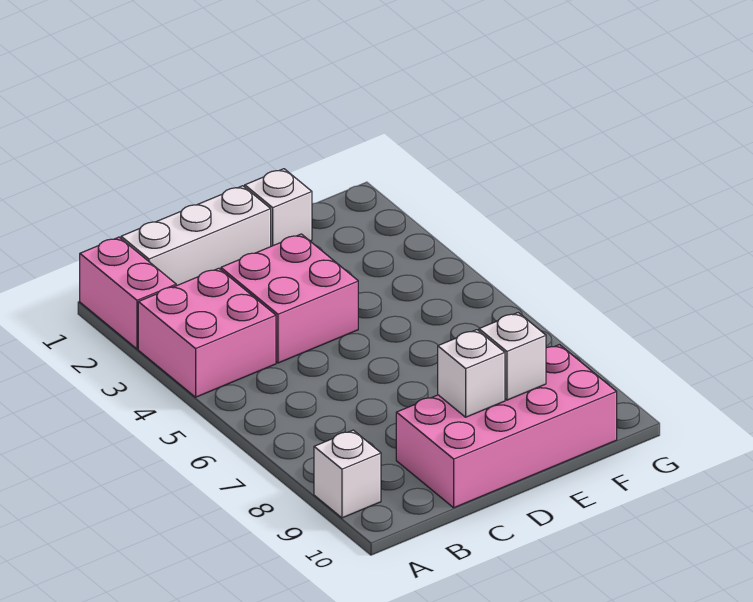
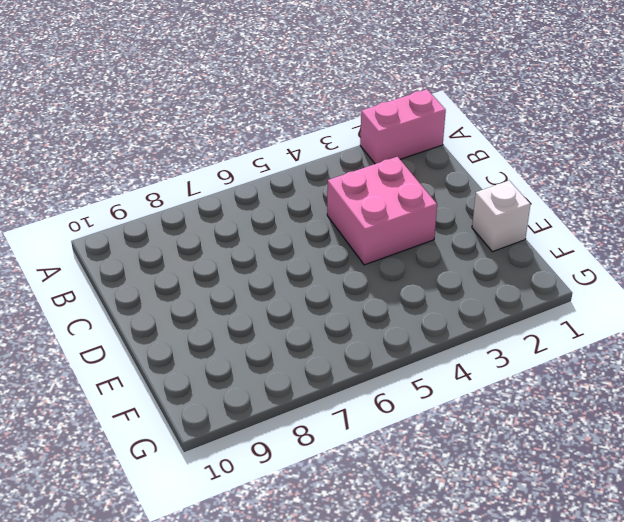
none -> pink brick A3:B4 level 1
none -> white brick A9 level 1

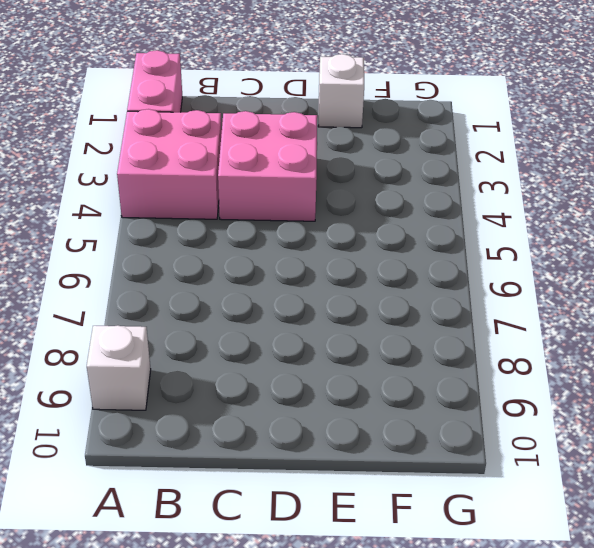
none -> white brick B1:D1 level 1
none -> pink brick C9:F10 level 1

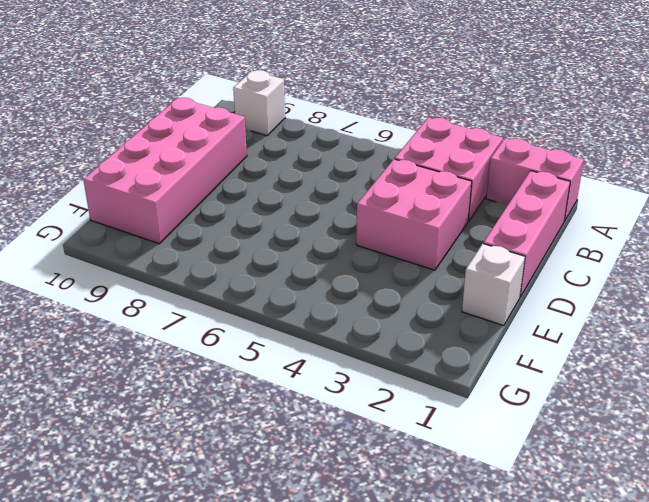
pink brick B1:D1 level 1 -> white brick B1:D1 level 1
none -> white brick D9 level 2
none -> white brick E9 level 2

